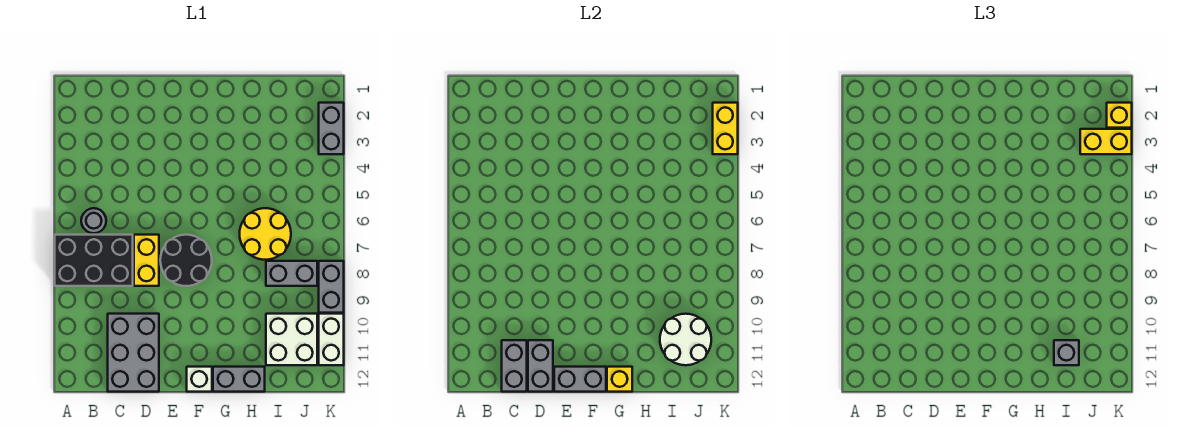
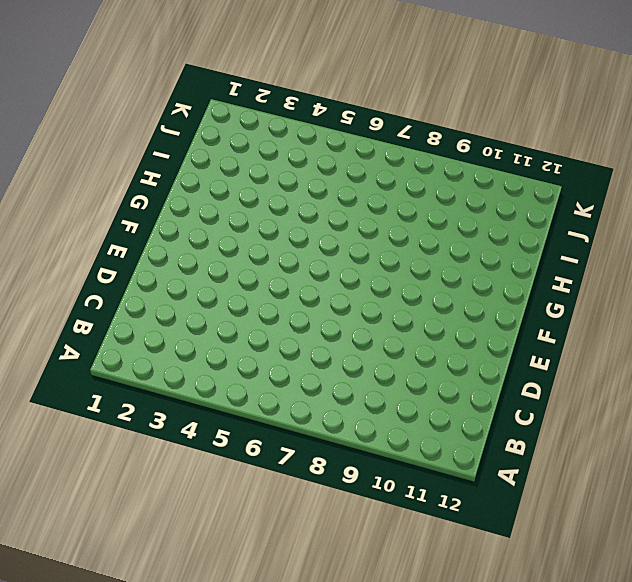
none -> black brick A7:C8 level 1
none -> grey round brick B6 level 1
none -> grey brick C10:D12 level 1

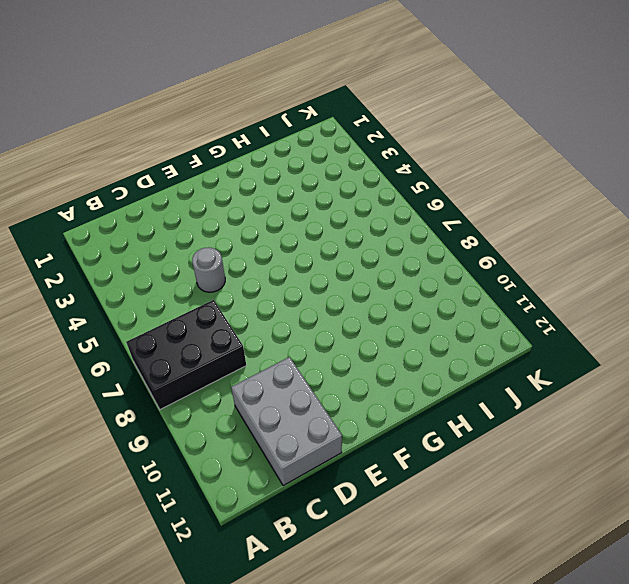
grey round brick D5 level 1 -> grey round brick B6 level 1
none -> yellow brick D7:D8 level 1
none -> black round brick E7:F8 level 1
none -> white brick F12 level 1

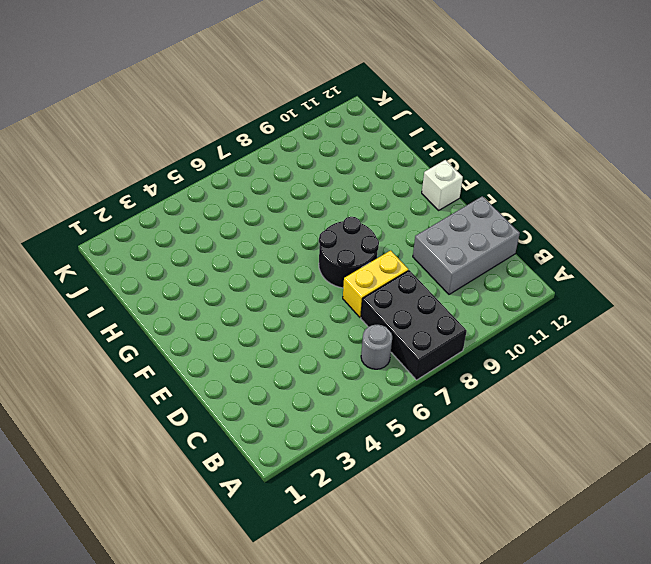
none -> grey brick G12:H12 level 1
none -> yellow round brick H6:I7 level 1
none -> grey brick I8:J8 level 1

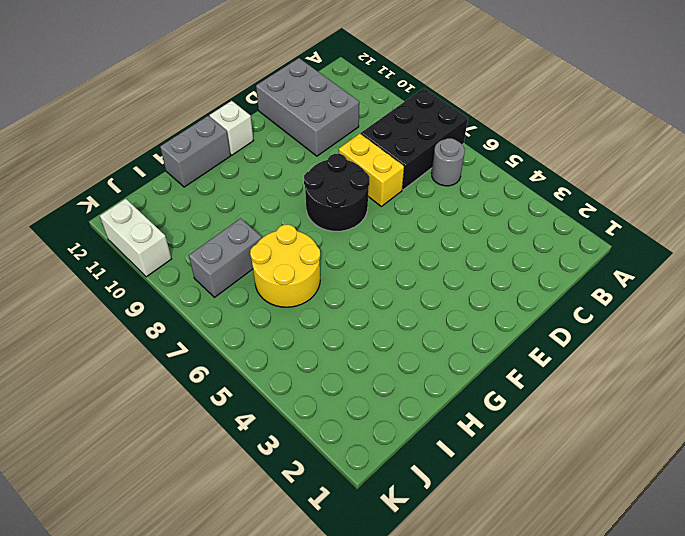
none -> white brick I10:J11 level 1
none -> grey brick K2:K3 level 1
none -> grey brick K8:K9 level 1

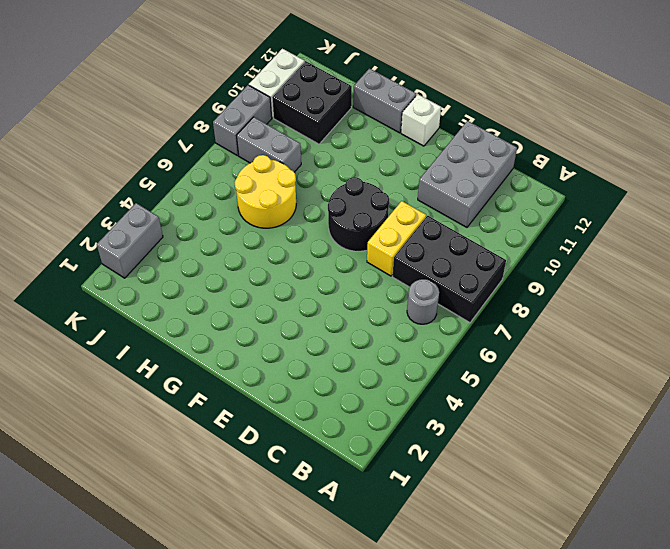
black brick I10:J11 level 1 -> white brick I10:J11 level 1
none -> grey brick C11:C12 level 2
none -> grey brick D11:D12 level 2
none -> grey brick E12:F12 level 2

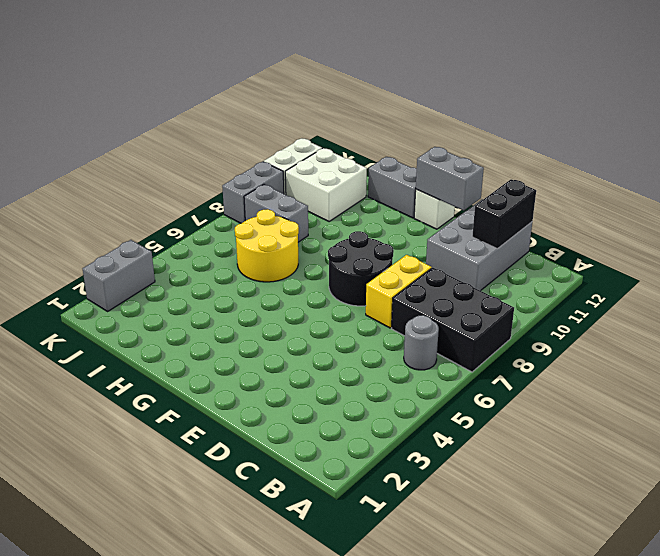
black brick C11:C12 level 2 -> grey brick C11:C12 level 2
none -> grey brick D11:D12 level 2
none -> yellow brick G12 level 2
none -> white round brick I10:J11 level 2

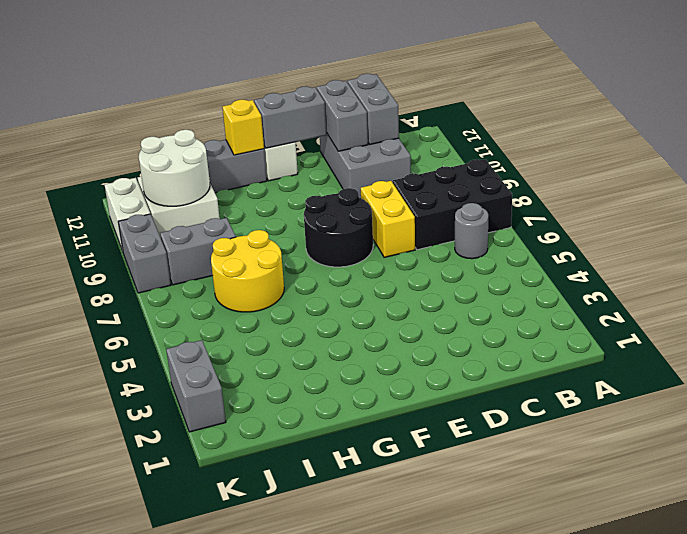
none -> yellow brick K2:K3 level 2
none -> grey brick I11 level 3
none -> yellow brick J3:K3 level 3

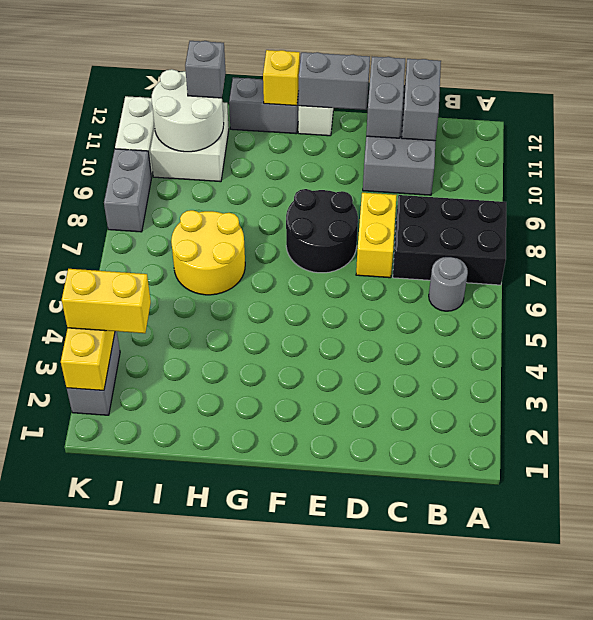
none -> grey brick I8:J8 level 1
none -> yellow brick K2 level 3

